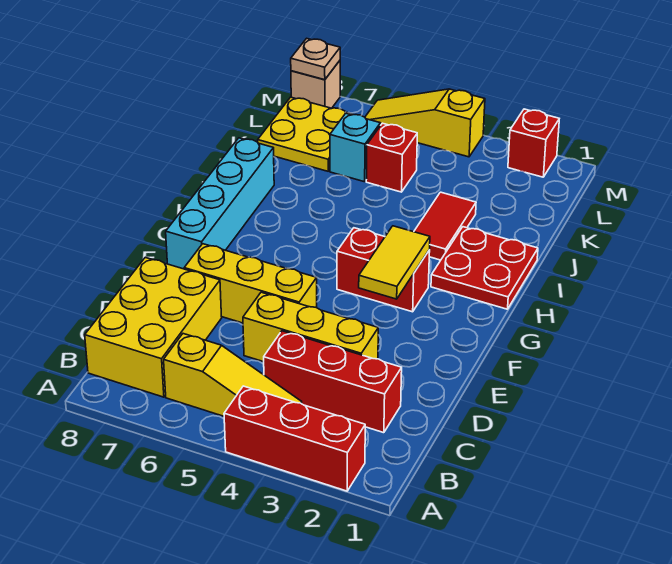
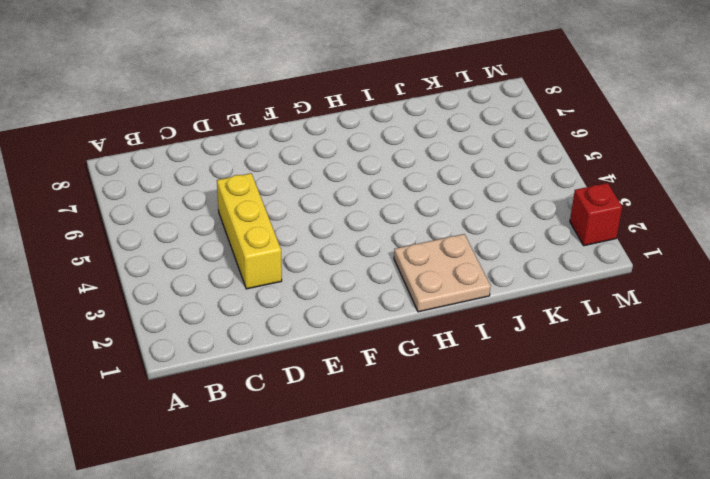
tan plate H1:I2 level 1 -> red plate H1:I2 level 1
none -> red brick A2:A4 level 1
none -> yellow slope B4:B6 level 1 top 6
none -> yellow brick B7:D8 level 1

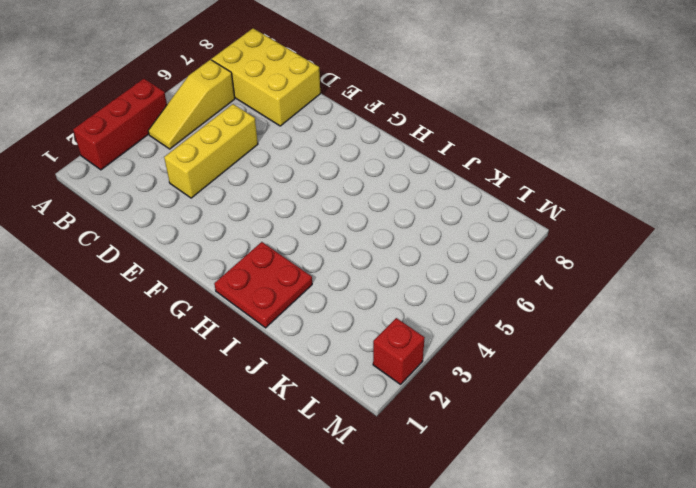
none -> red brick C2:C4 level 1
none -> yellow brick E5:E7 level 1
none -> cyan brick F8:I8 level 1

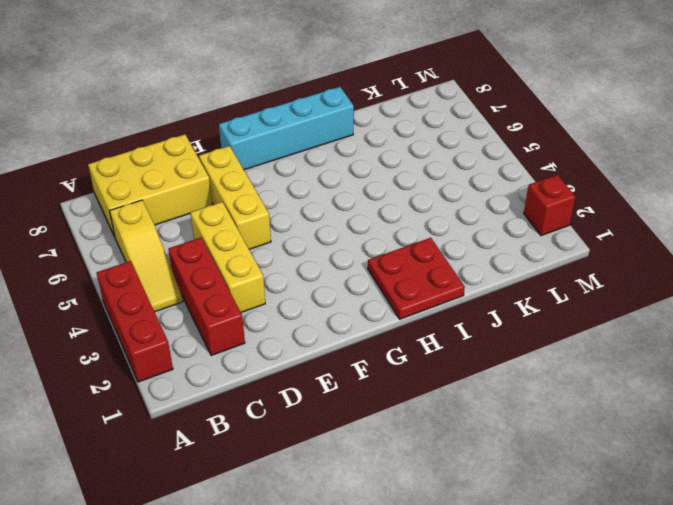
none -> red brick G3:G4 level 1
none -> red tile I3:J3 level 1
none -> red brick K5 level 1

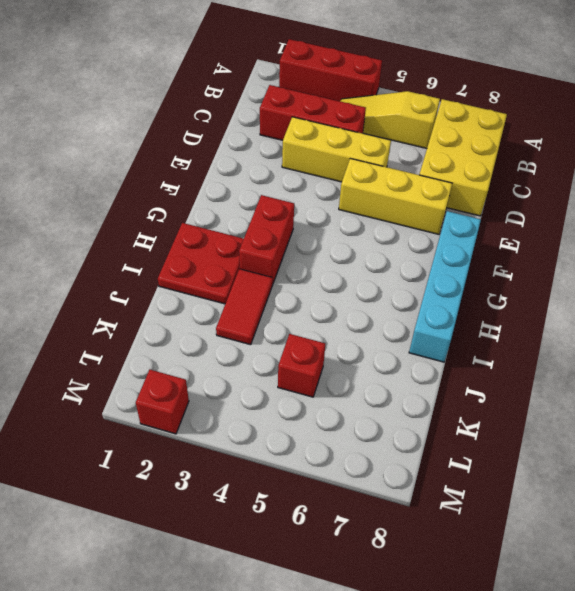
red brick G3:H3 level 1 -> red brick G3:G4 level 1
none -> cyan brick K6 level 1
none -> yellow plate K7:L8 level 1
none -> yellow slope M4:M6 level 1 top 4

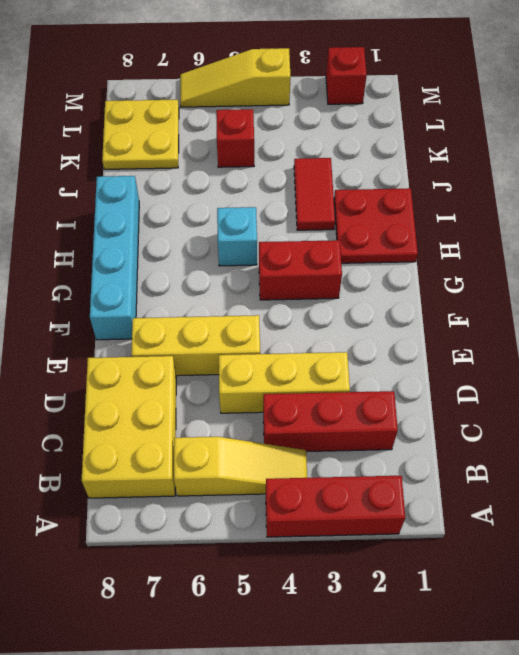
cyan brick H5 level 1 -> cyan brick K6 level 1
none -> tan brick M8 level 1
none -> yellow tile F3:G3 level 2
none -> tan plate M8 level 2

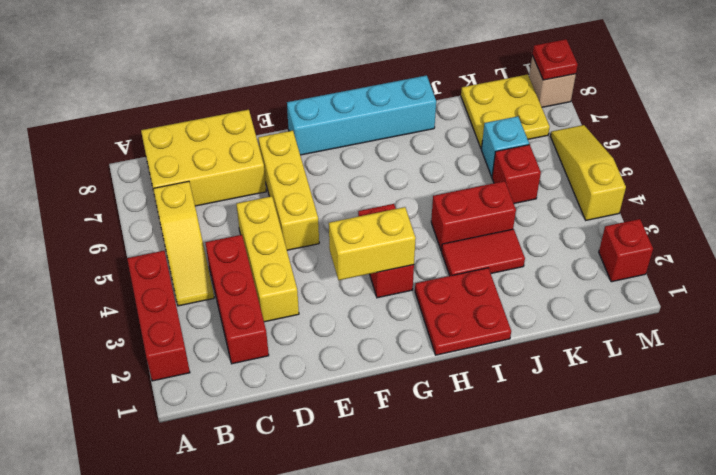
yellow brick F3:G3 level 2 -> yellow tile F3:G3 level 2
red brick I4:J4 level 1 -> none
red plate M8 level 2 -> tan plate M8 level 2

